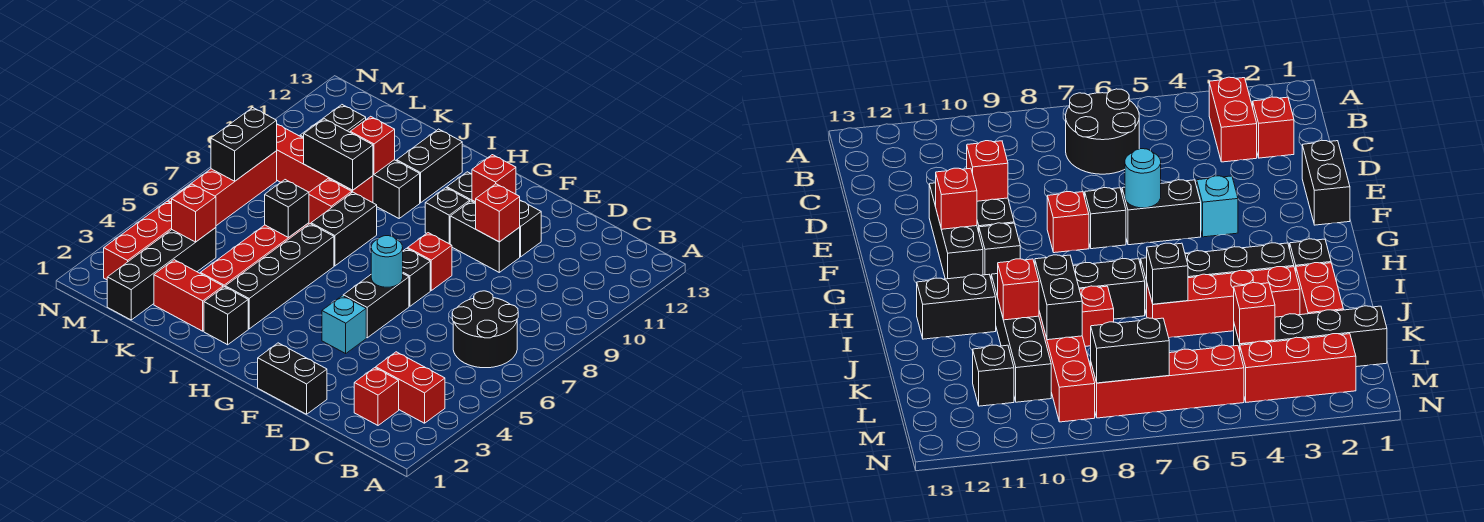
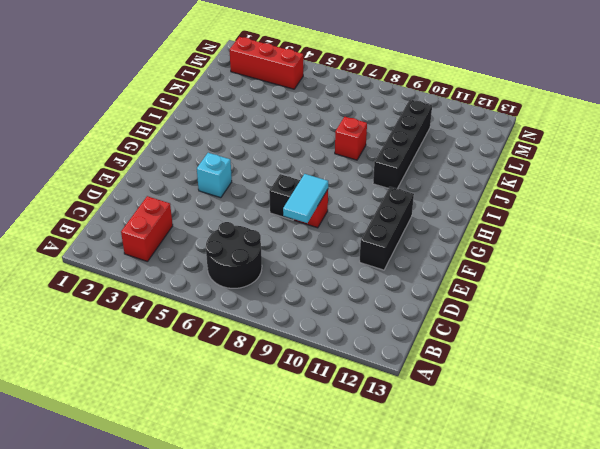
cyan tile E8:F8 level 2 -> none
none -> red brick C2 level 1
none -> black brick E1:F1 level 1
none -> black brick E10:F10 level 1
none -> black brick F5:F6 level 1

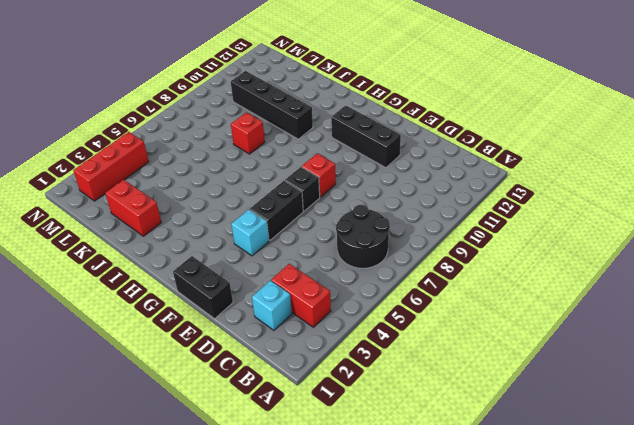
cyan brick C2 level 1 -> red brick C2 level 1
none -> black brick E10:F10 level 1
none -> black brick G10 level 1
none -> black brick I2 level 1
none -> black brick I3:I6 level 1

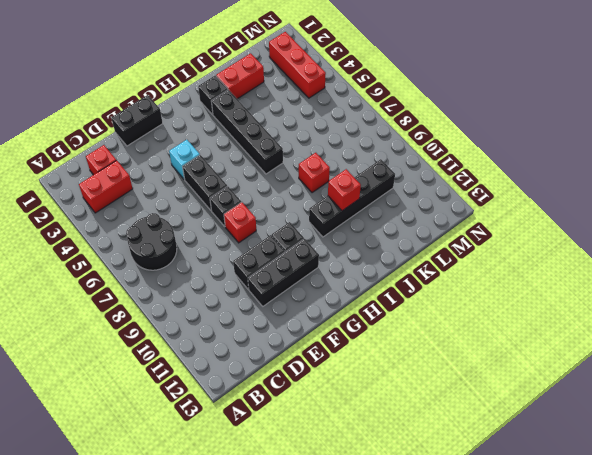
none -> black brick I7:I8 level 1
none -> black brick I11:I12 level 1
none -> red brick J3:J6 level 1
none -> red brick J9:M9 level 1

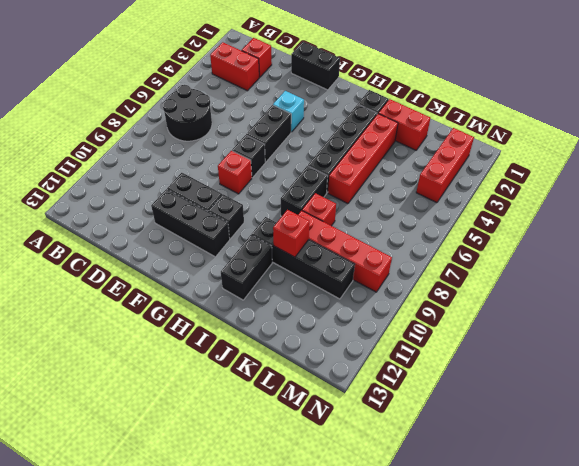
none -> black brick L1:L4 level 1
none -> black brick L11 level 1
none -> red brick M5:M8 level 1
none -> red brick E10 level 2

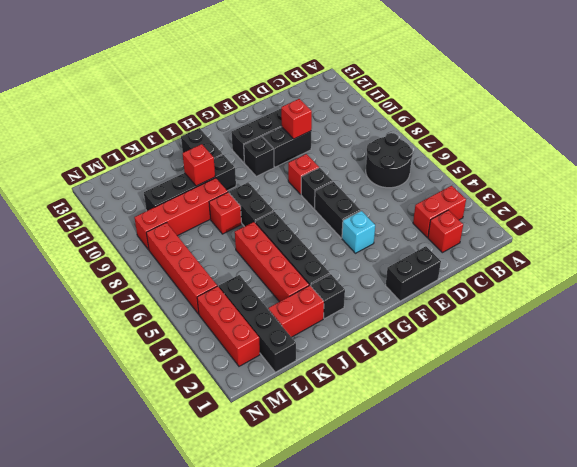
none -> black brick L11 level 1
none -> cyan round brick F6 level 2
none -> red brick F11 level 2
none -> black brick J6 level 2

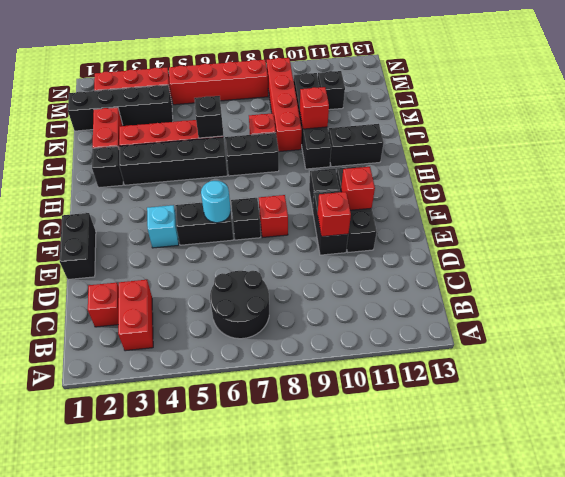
none -> black brick J9:K9 level 2
none -> red brick L4 level 2
none -> black brick M7:M8 level 2

